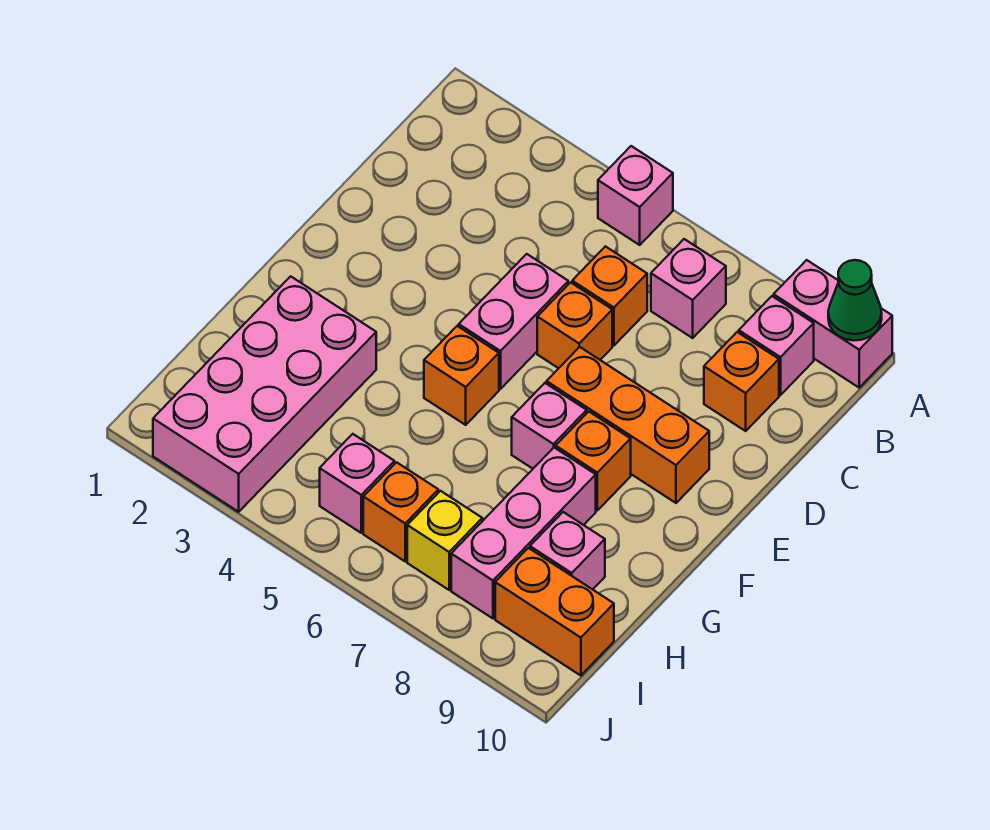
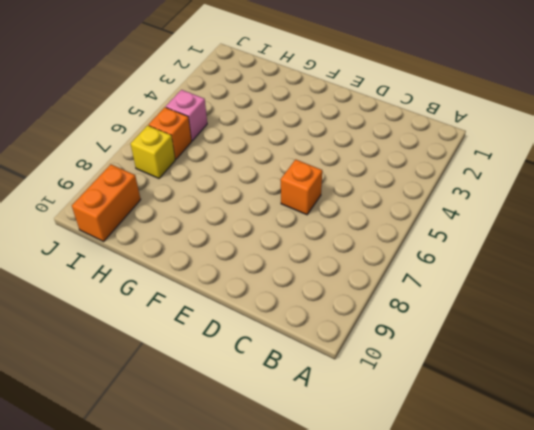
none -> pink brick A5 level 1
none -> pink brick A9:A10 level 1
none -> pink brick B7 level 1

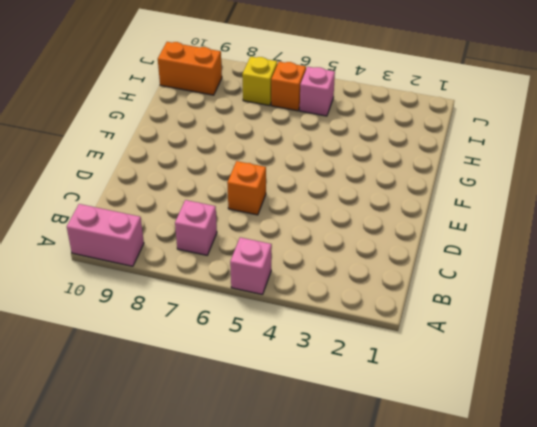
none -> pink brick B9 level 1
none -> orange brick C6 level 1
none -> orange brick C9 level 1

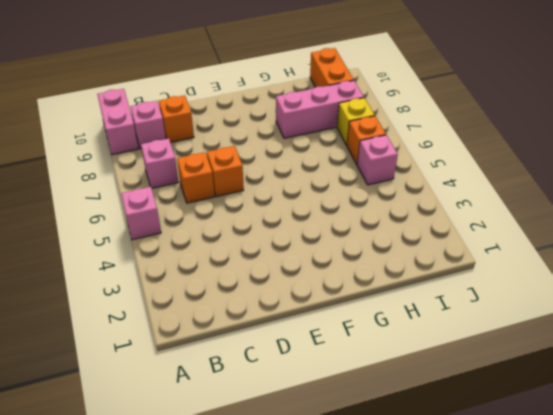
none -> pink brick D5:E5 level 1
none -> orange brick E7:E9 level 1
none -> orange brick F5 level 1

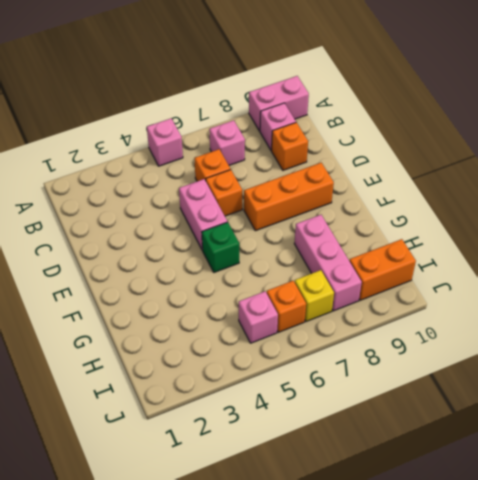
green brick F5 level 1 -> orange brick F5 level 1
none -> pink brick F7 level 1
none -> orange brick F8 level 1
none -> pink brick G2:J3 level 1

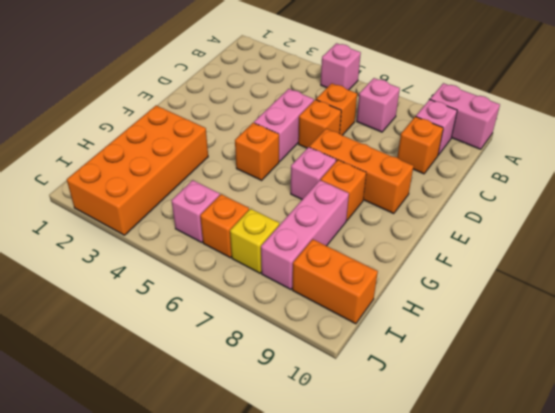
orange brick G2:J3 level 1 -> pink brick G2:J3 level 1
none -> pink brick H9 level 1
none -> green cone A10 level 2

